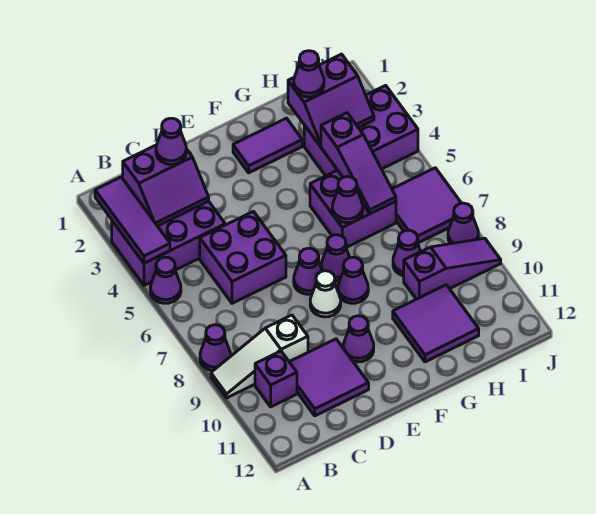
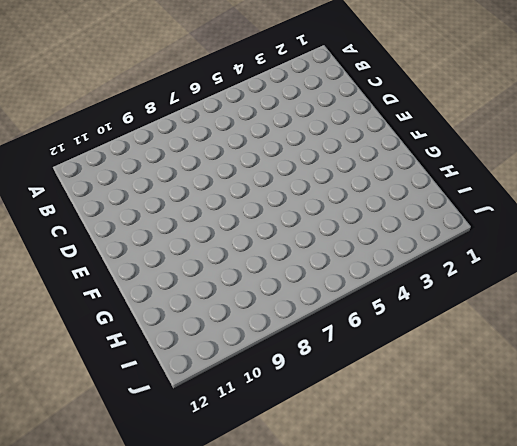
none -> purple brick A3:C4 level 1
none -> purple cone A5 level 1
none -> purple cone A8 level 1

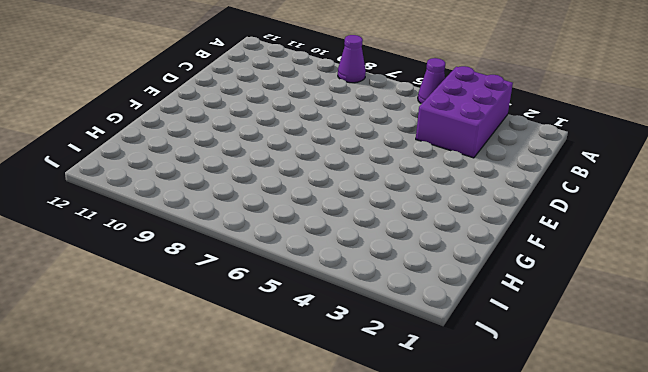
none -> white slope A9:C9 level 1 top C
none -> purple brick B10 level 1
none -> purple brick C5:D6 level 1

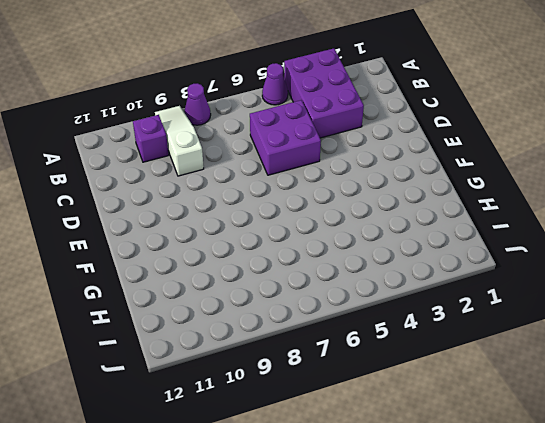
none -> purple tile C10:D11 level 1
none -> purple cone E7 level 1
none -> white cone E8 level 1

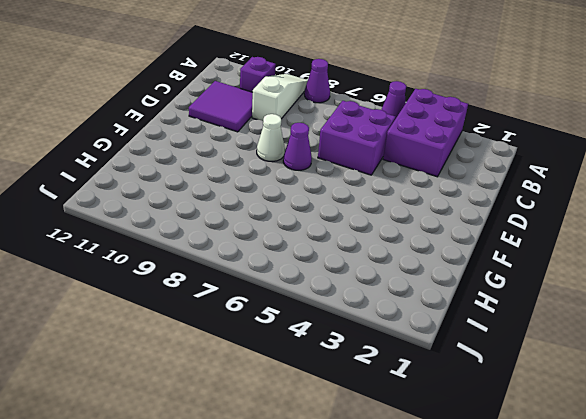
none -> purple cone E10 level 1
none -> purple tile F2:G2 level 1
none -> purple cone F7 level 1

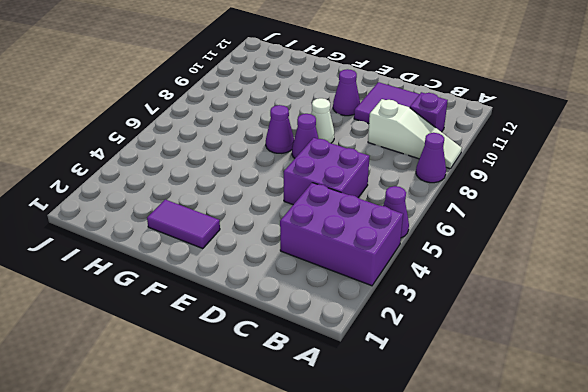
none -> purple cone F8 level 1
none -> purple brick G5:H6 level 1
none -> purple tile G10:H11 level 1

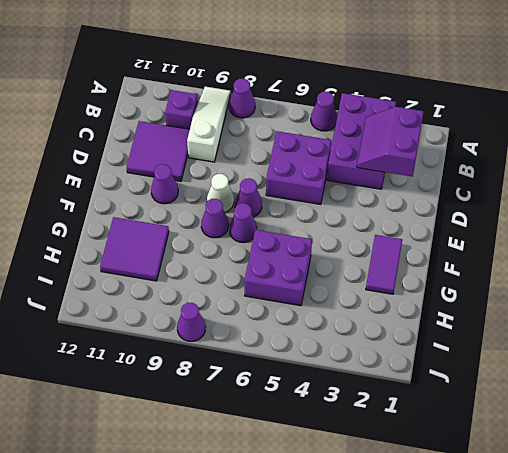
none -> purple brick H3:J4 level 1
none -> purple cone H8 level 1
none -> purple slope H9:J9 level 1 top H

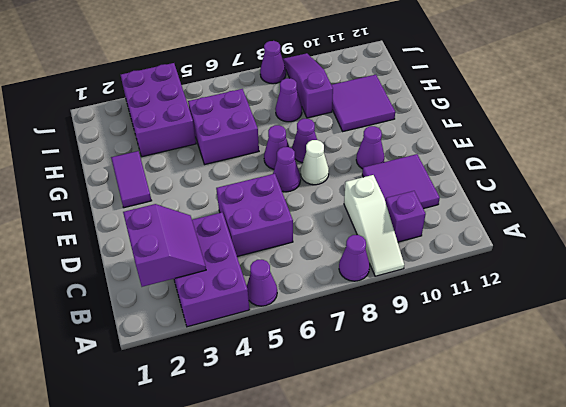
none -> purple tile I6:J7 level 1
none -> purple tile A2:A4 level 2
none -> purple cone G6 level 2

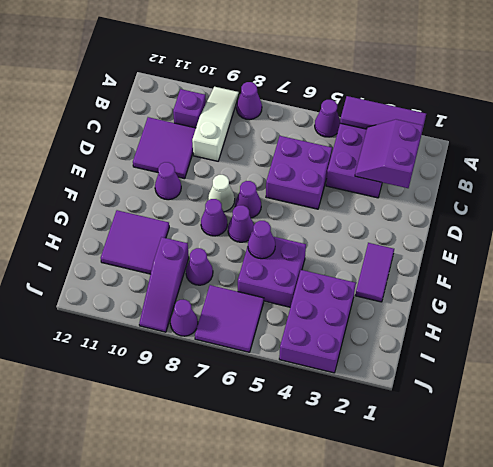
none -> purple slope H2:I3 level 2 top 2
none -> purple slope H4:H6 level 2 top 4
none -> purple cone C2 level 3

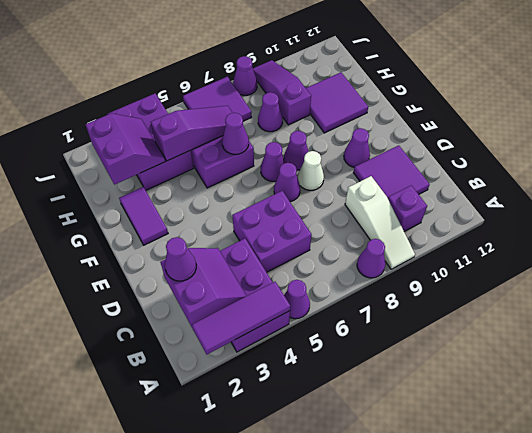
none -> purple cone H2 level 3

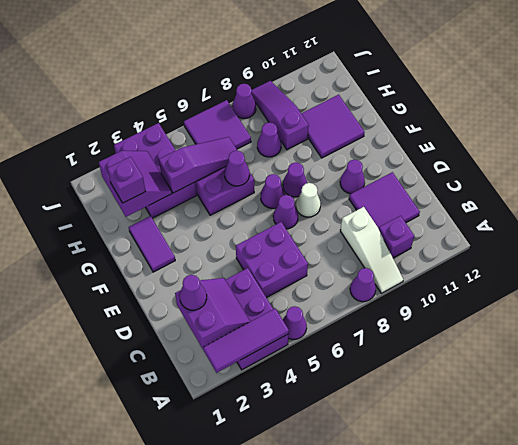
purple brick H2 level 3 -> purple cone H2 level 3

